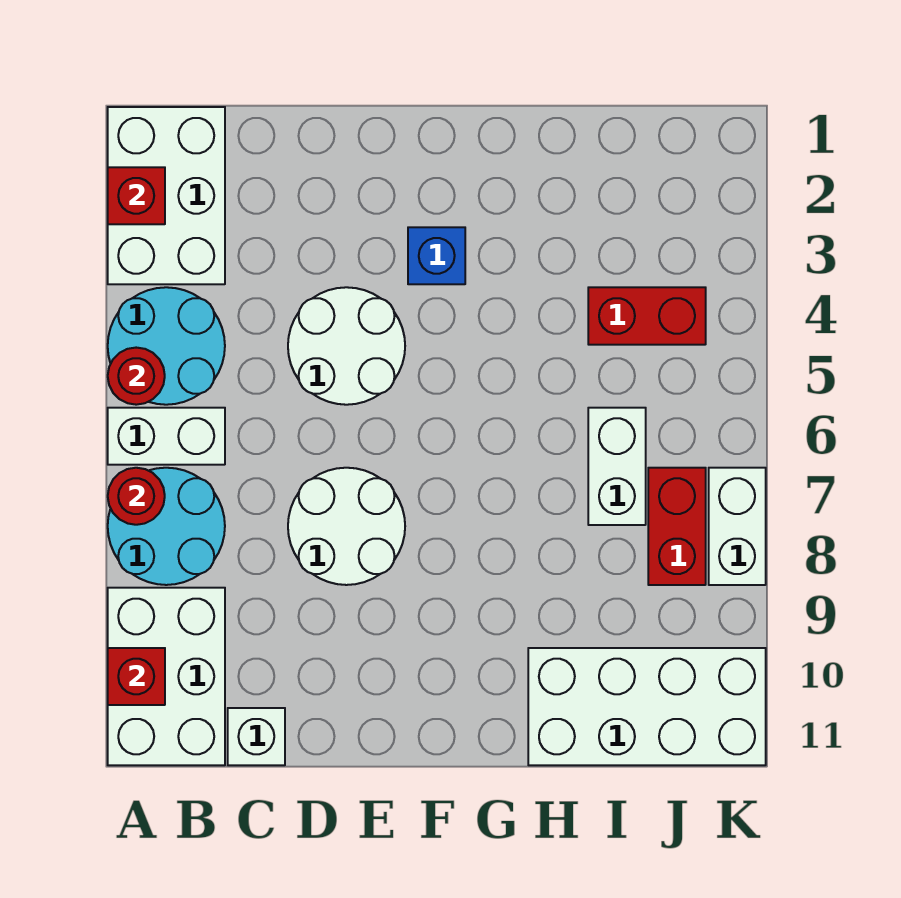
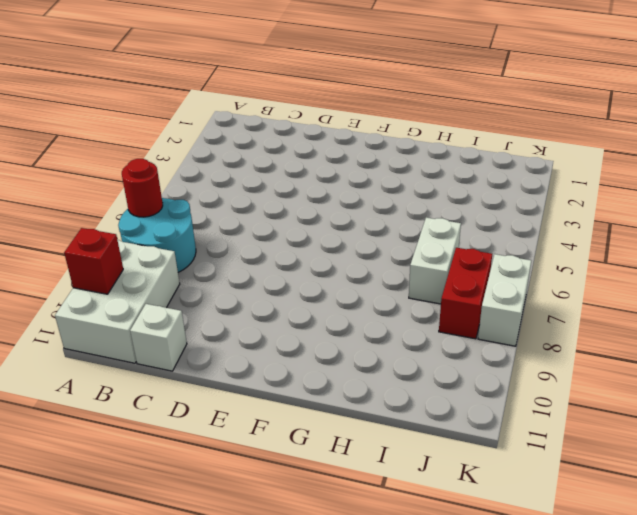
none -> white brick A1:B3 level 1
none -> cyan round brick A4:B5 level 1
none -> white brick A6:B6 level 1

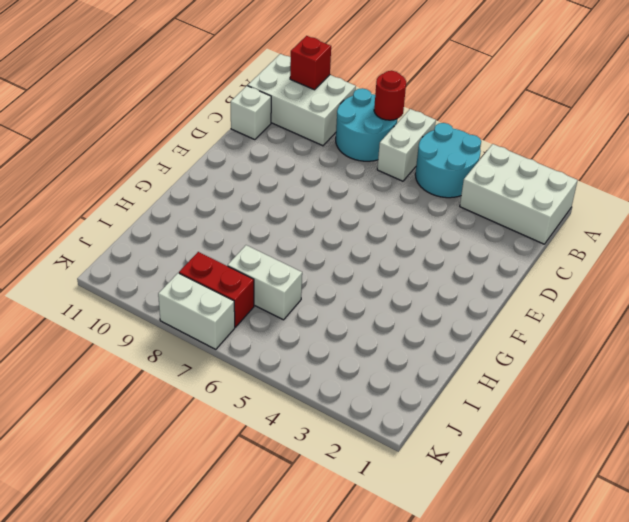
none -> white round brick D4:E5 level 1
none -> white round brick D7:E8 level 1
none -> blue brick F3 level 1

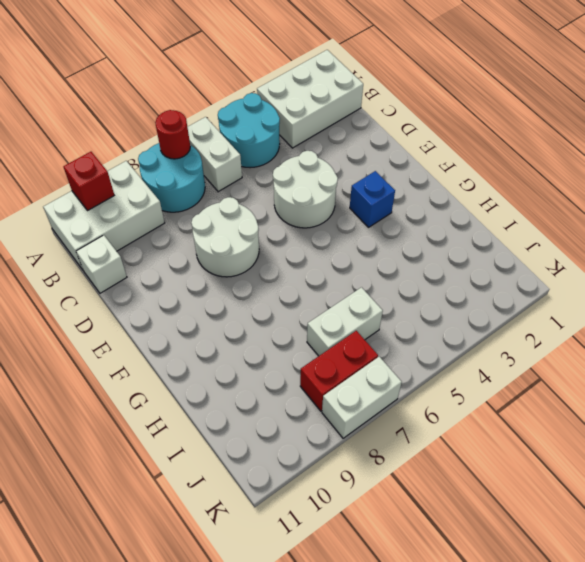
none -> white brick H10:K11 level 1
none -> red brick I4:J4 level 1
none -> red brick A2 level 2

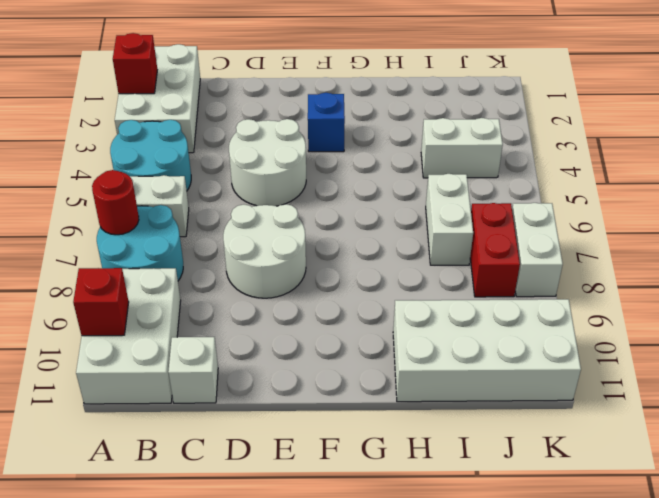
white brick I4:J4 level 1 -> red brick I4:J4 level 1
none -> red round brick A5 level 2

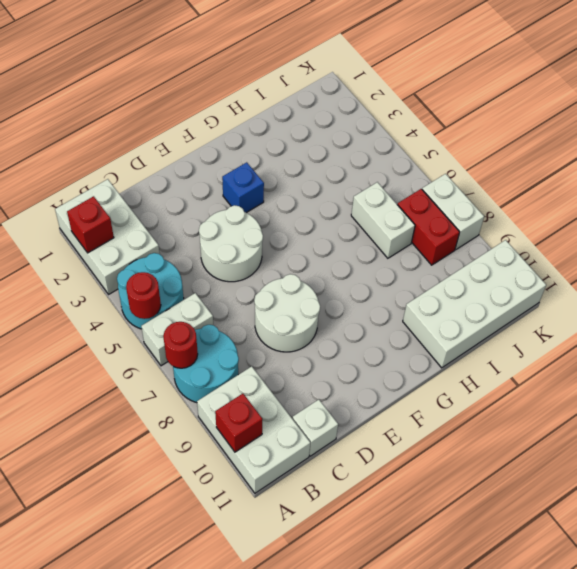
none -> red brick I4:J4 level 1

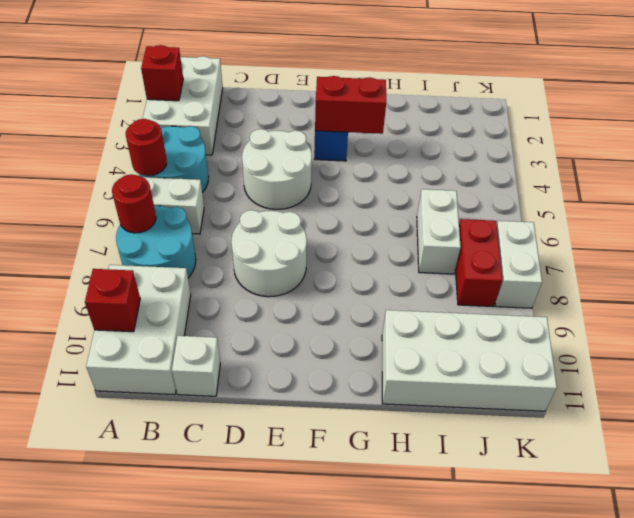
red brick F3:G3 level 2 -> red brick I4:J4 level 1

